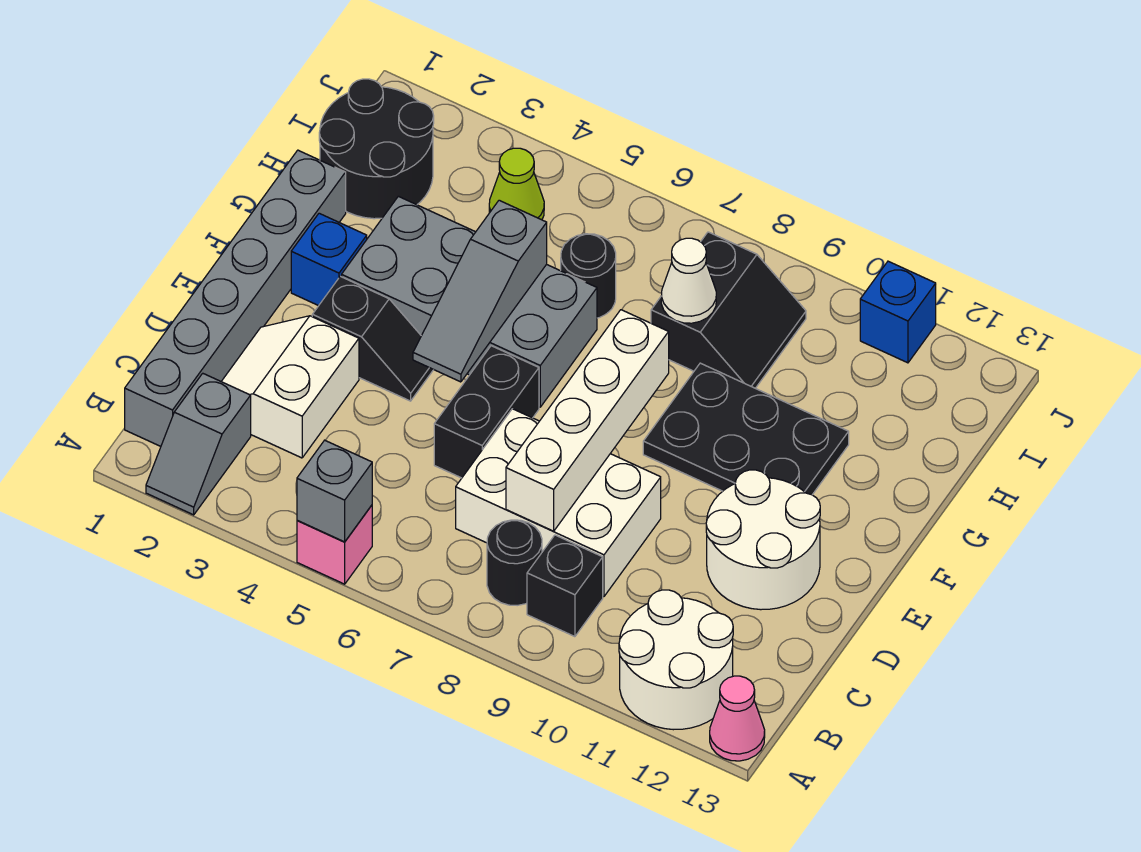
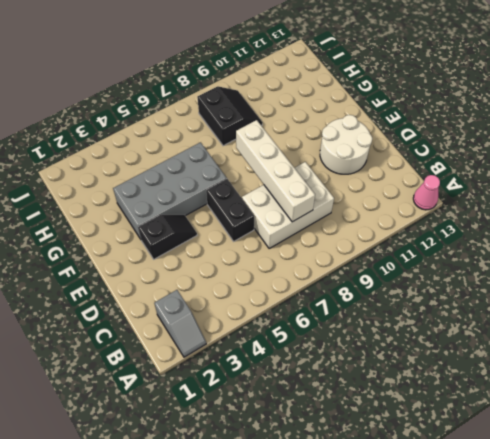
none -> pink brick A5 level 1
none -> white round brick A11:B12 level 1
none -> grey brick B1:G1 level 1

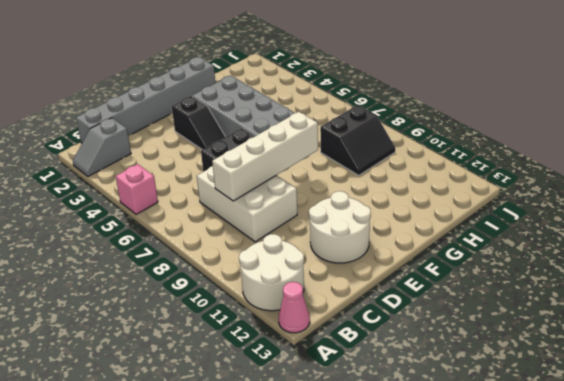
none -> black round brick B8 level 1
none -> black brick B9 level 1
none -> white slope C2:D3 level 1 top 3

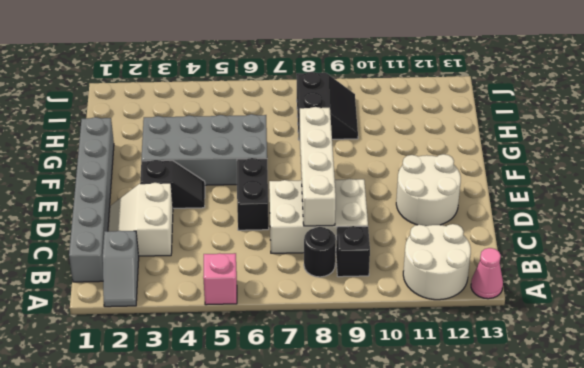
none -> blue brick F2 level 1
none -> black plate F9:G11 level 1
none -> black round brick H1:I2 level 1

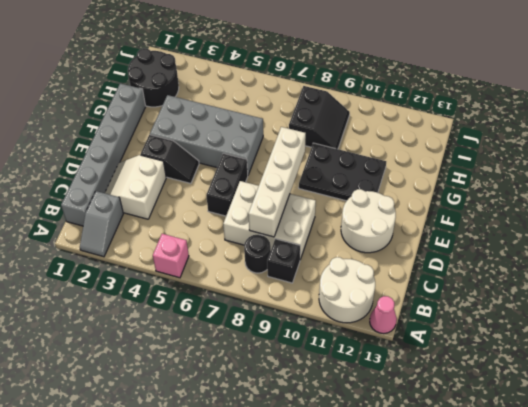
none -> blue brick F2 level 1
none -> black round brick H6 level 1
none -> lime cone I4 level 1

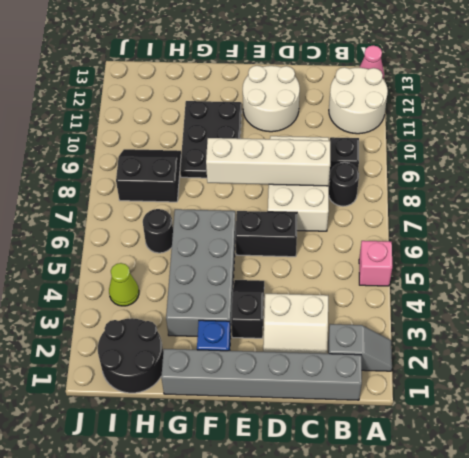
none -> blue brick J11 level 1
none -> grey brick A5 level 2
none -> grey slope E5:G5 level 2 top G

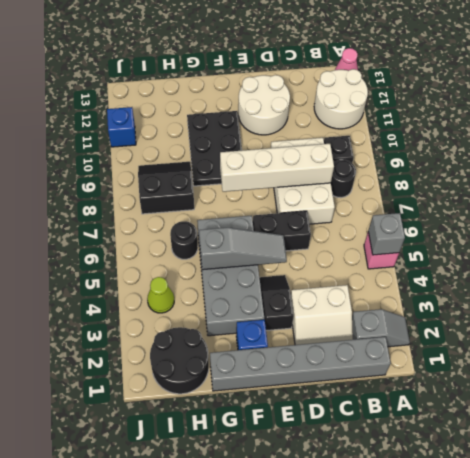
none -> white cone H8 level 2

